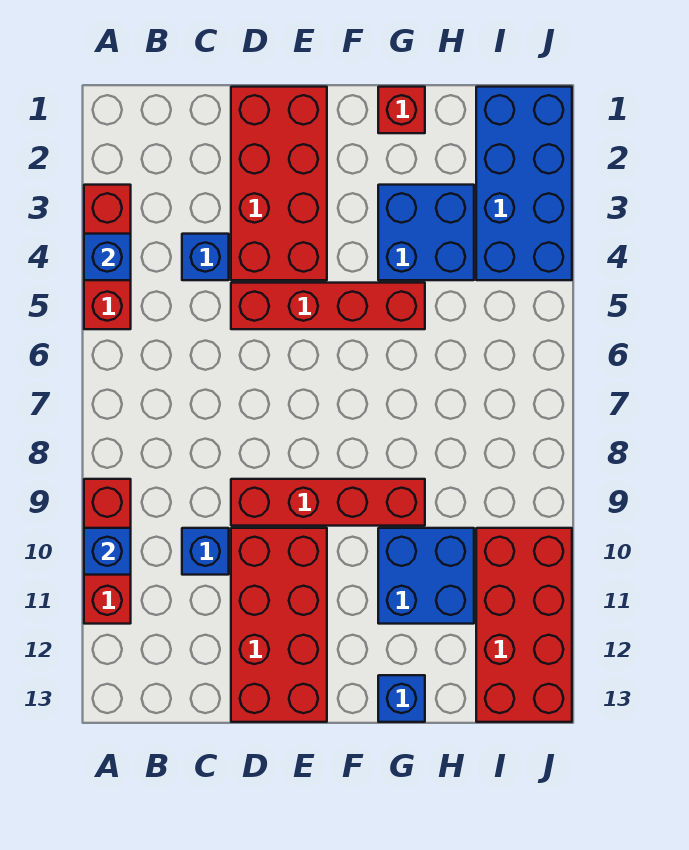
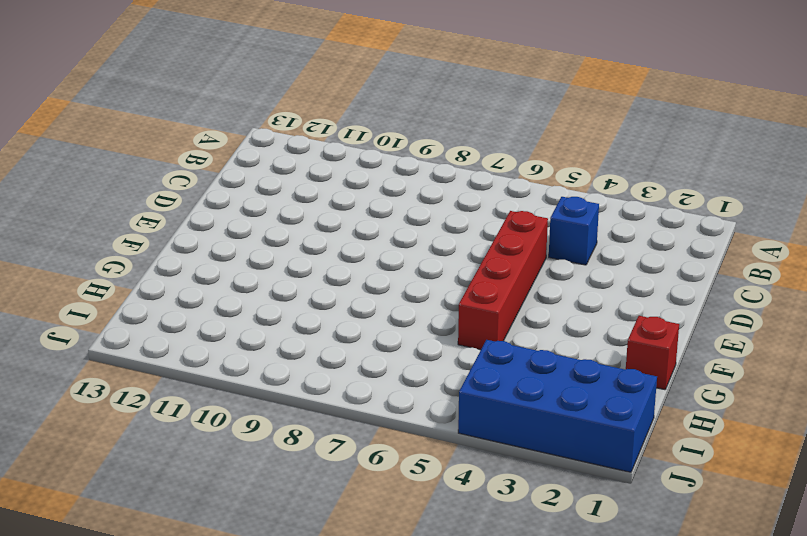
none -> red brick A3:A5 level 1
none -> red brick A9:A11 level 1
none -> blue brick C10 level 1

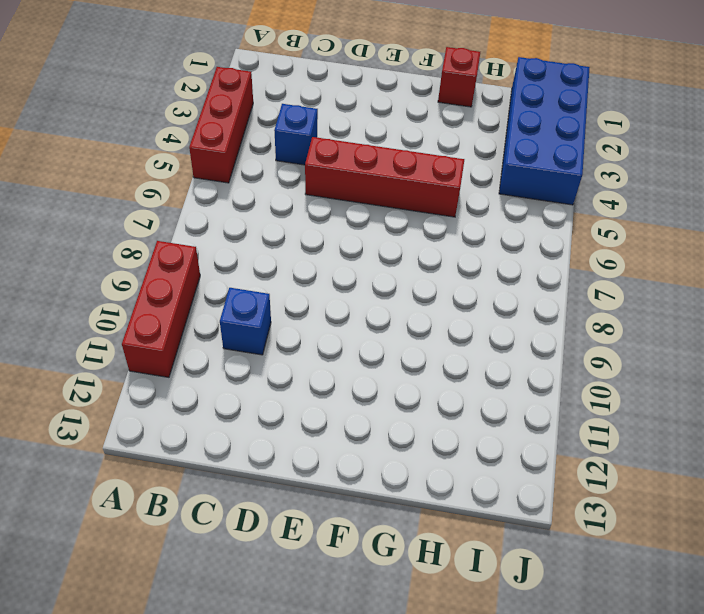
none -> red brick D1:E4 level 1
none -> red brick D9:G9 level 1
none -> red brick D10:E13 level 1

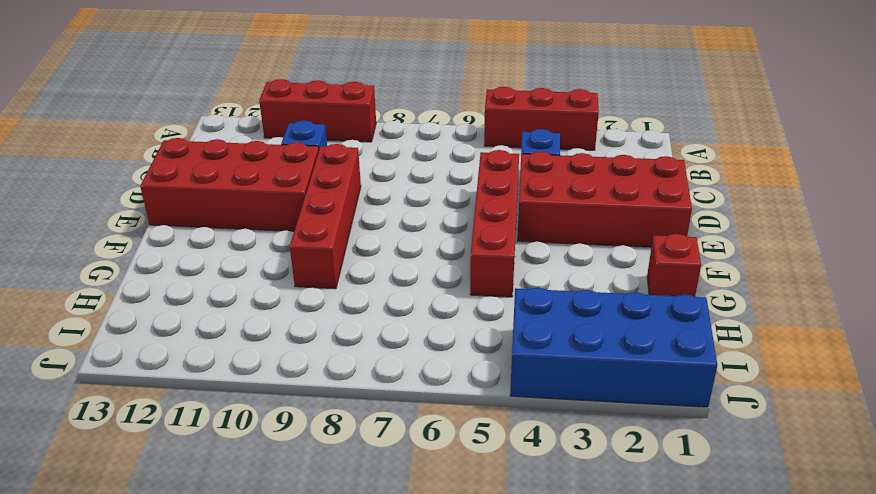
none -> blue brick G3:H4 level 1
none -> blue brick G10:H11 level 1
none -> blue brick G13 level 1

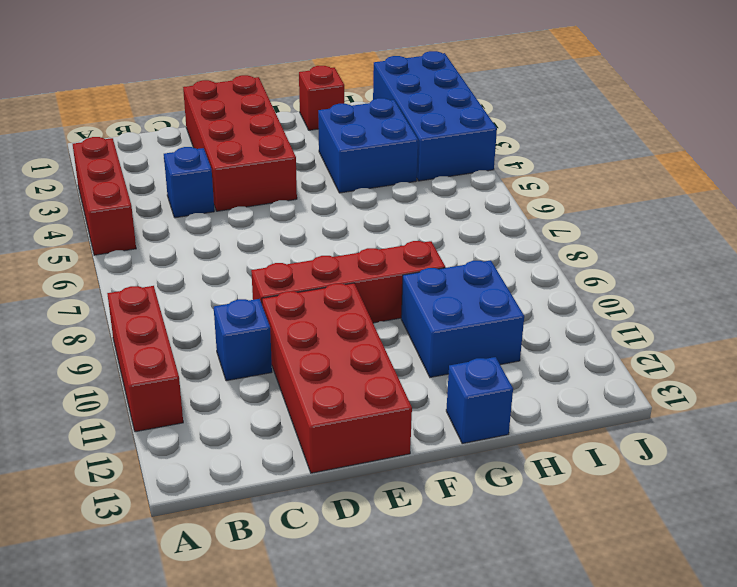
none -> red brick D5:G5 level 1
none -> red brick I10:J13 level 1
none -> blue brick A4 level 2

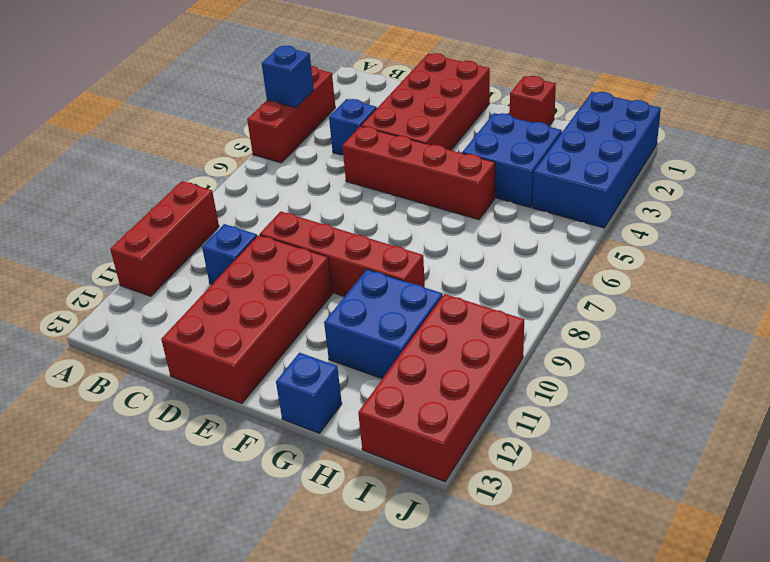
none -> blue brick A10 level 2

